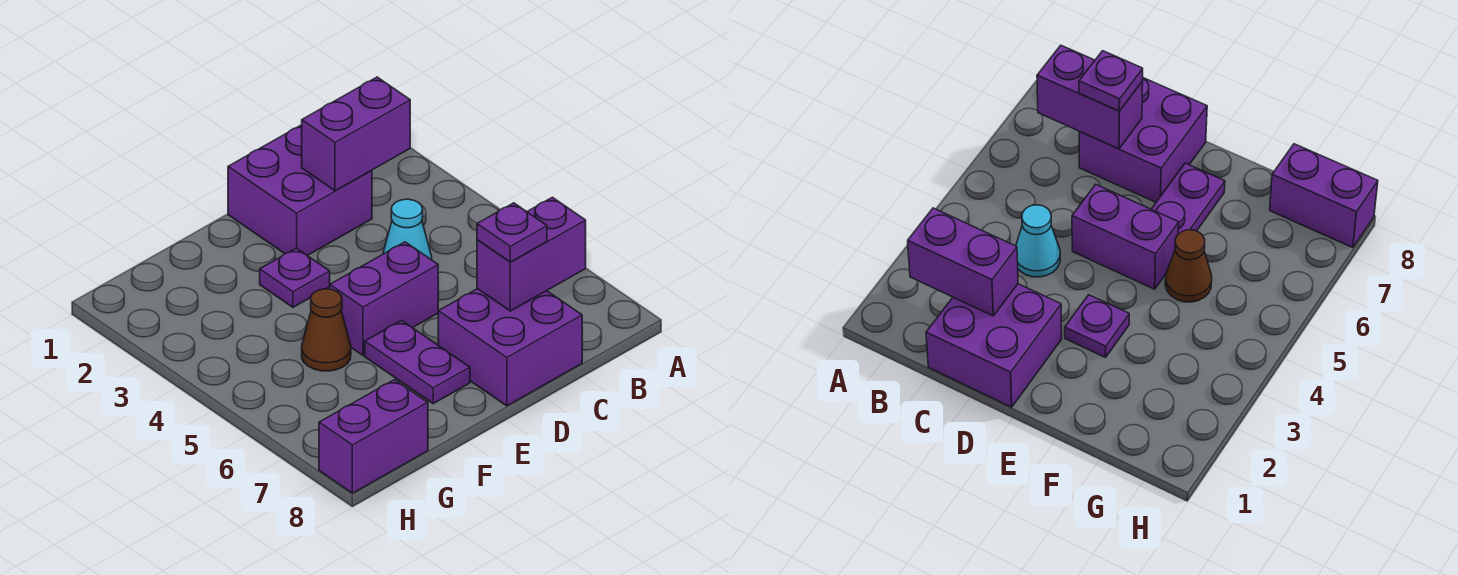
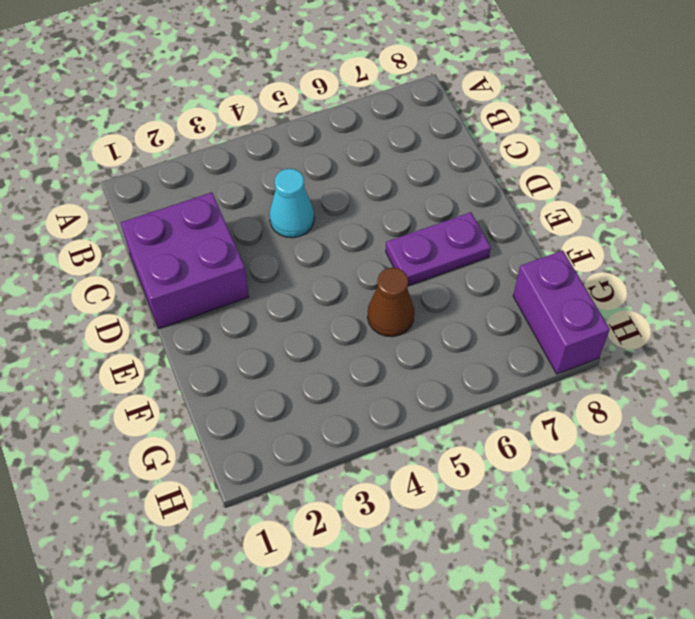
none -> purple brick C7:D8 level 1
none -> purple brick D5:E5 level 1

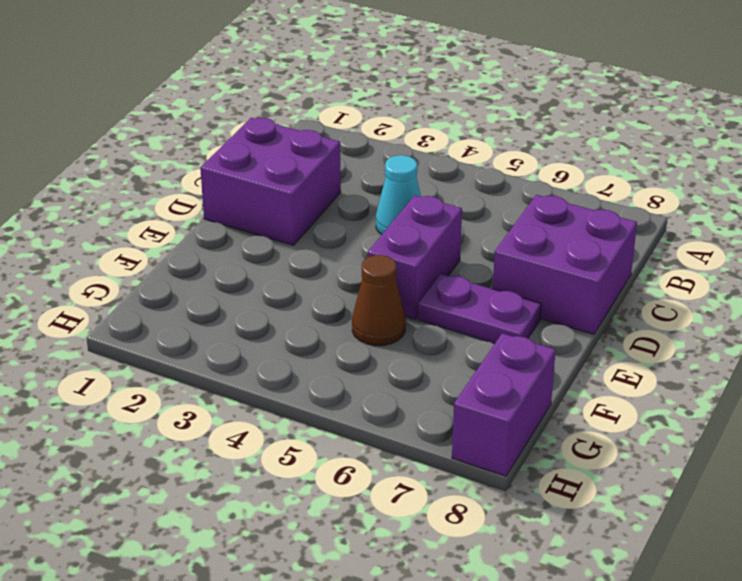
none -> purple plate E3 level 1
none -> purple brick B2:C2 level 2

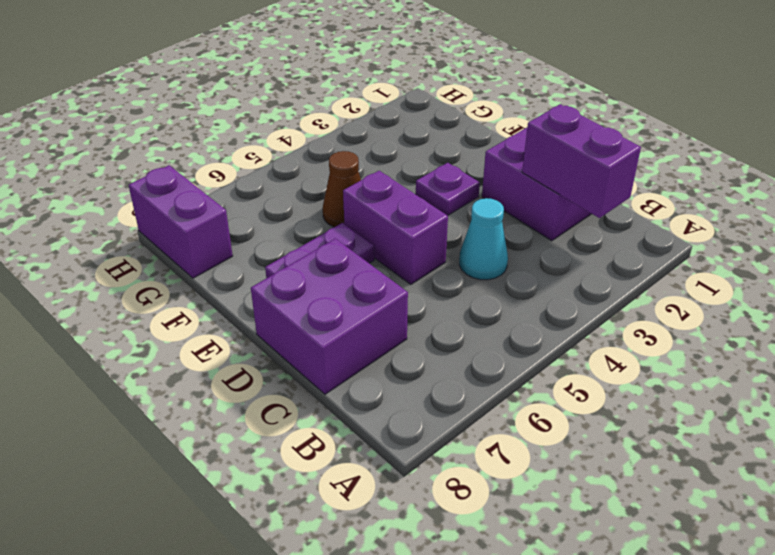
none -> purple brick B7:C7 level 2
none -> purple plate C7 level 3

